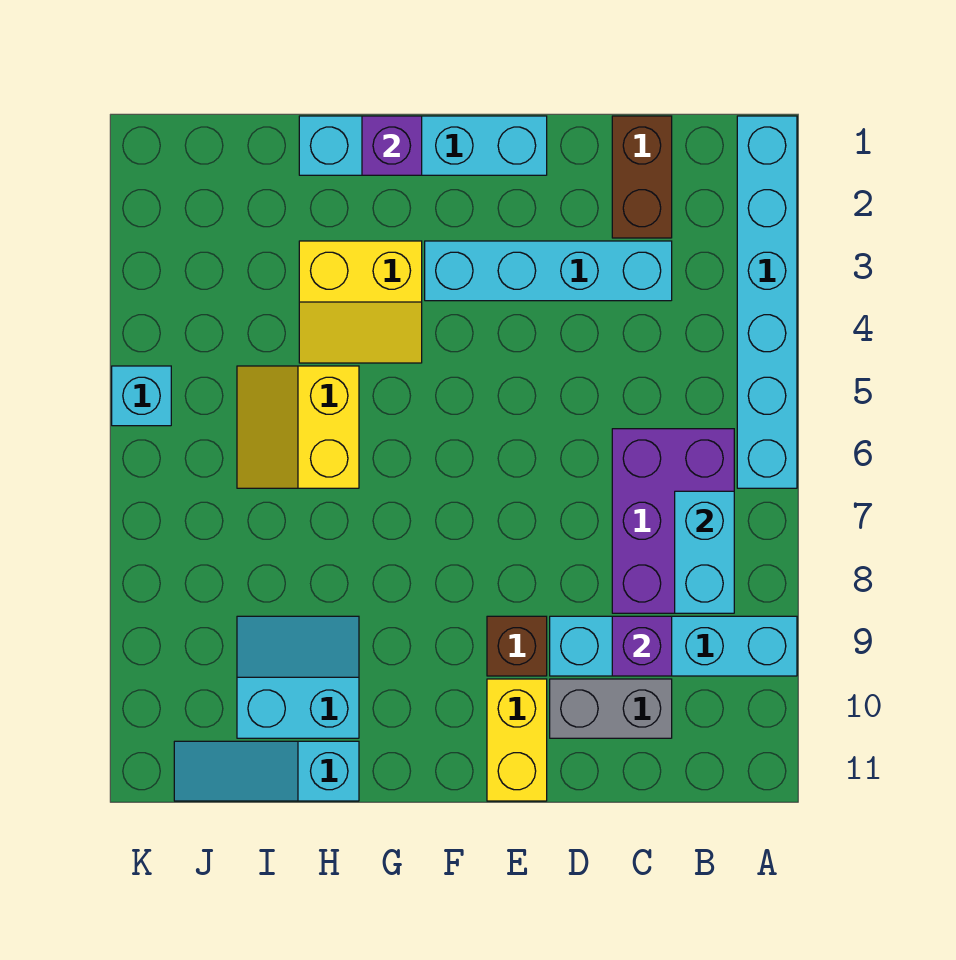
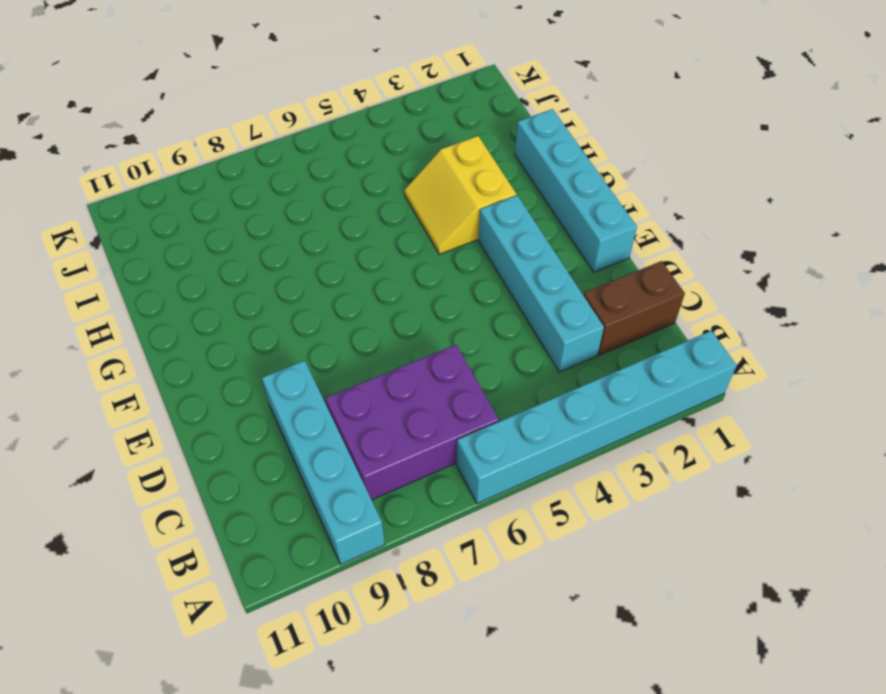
none -> grey brick C10:D10 level 1
none -> brown brick E9 level 1
none -> yellow brick E10:E11 level 1

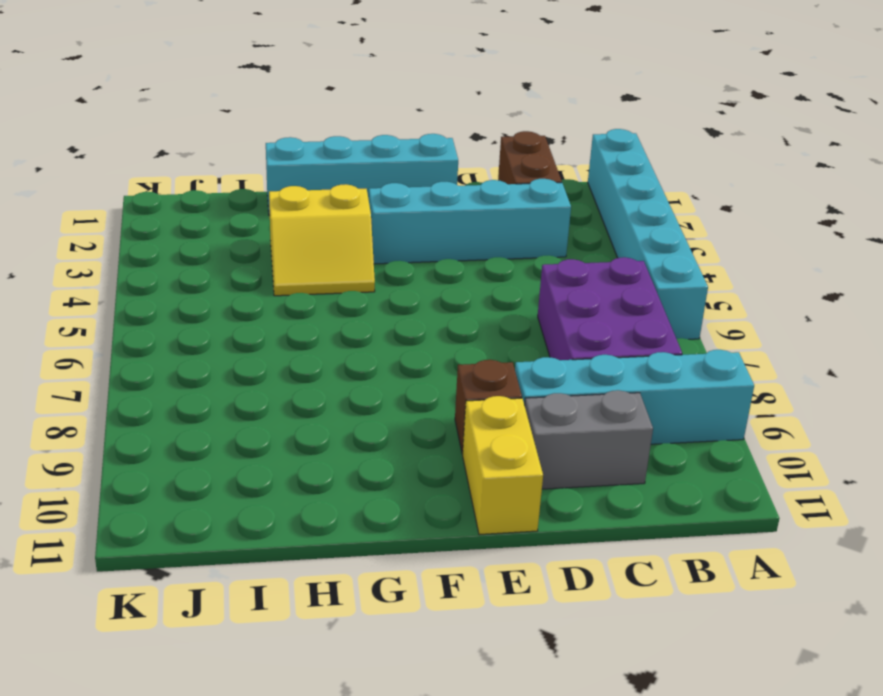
none -> yellow slope H5:I6 level 1 top H
none -> cyan slope H9:I10 level 1 top 10
none -> cyan slope H11:J11 level 1 top H

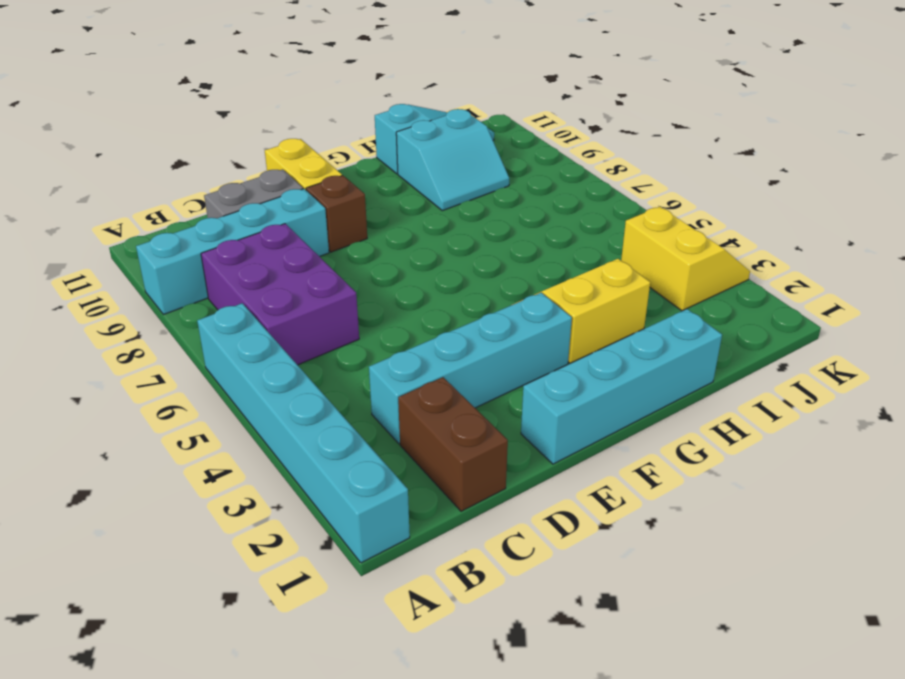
yellow slope J3:K4 level 1 top J -> yellow slope H5:I6 level 1 top H
none -> cyan brick K5 level 1
none -> cyan brick B7:B8 level 2
none -> purple brick C9 level 2

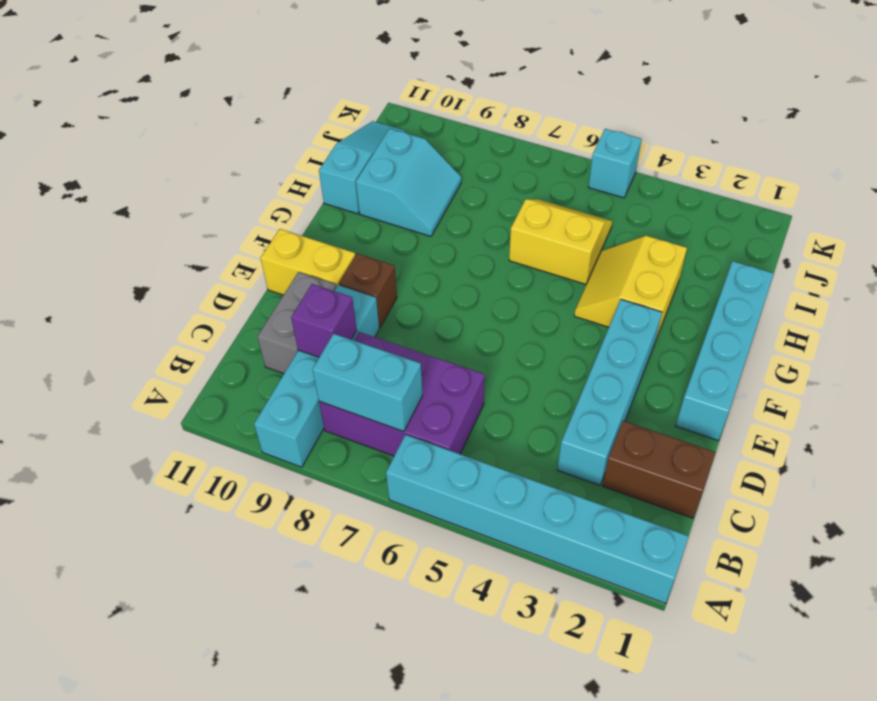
none -> purple brick G1 level 2

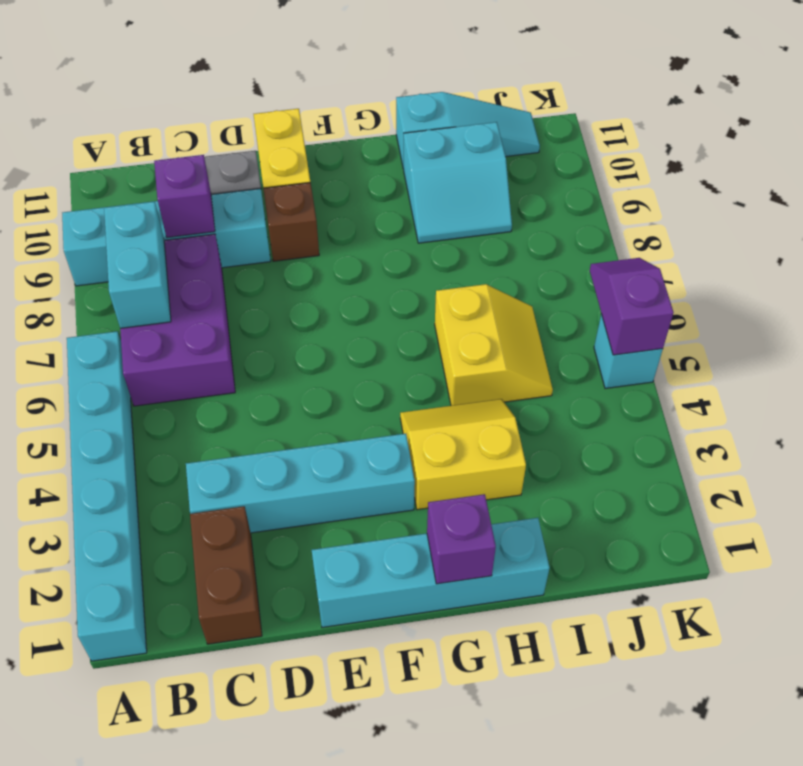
purple slope K5:K6 level 2 top 5 -> none

